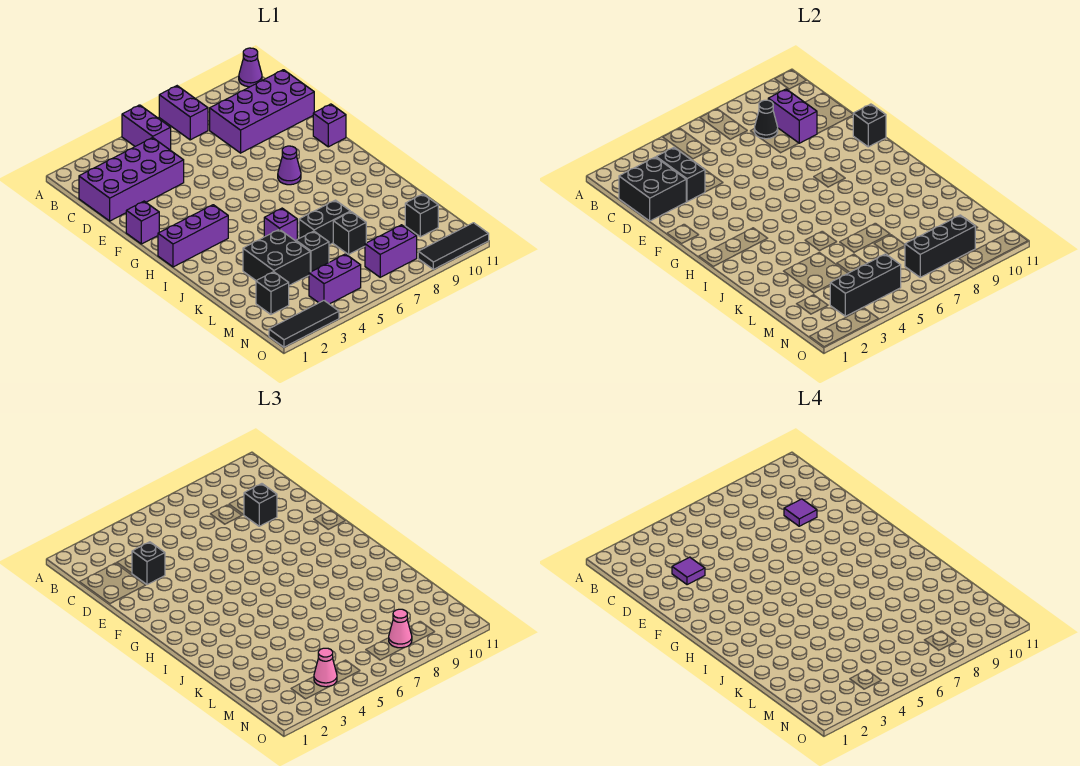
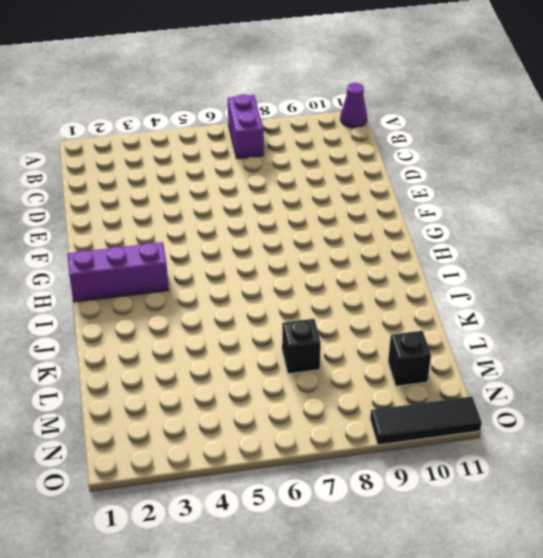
none -> purple brick A5:B5 level 1
none -> purple brick C1:D4 level 1
none -> purple brick C8:D11 level 1
none -> purple brick F1 level 1

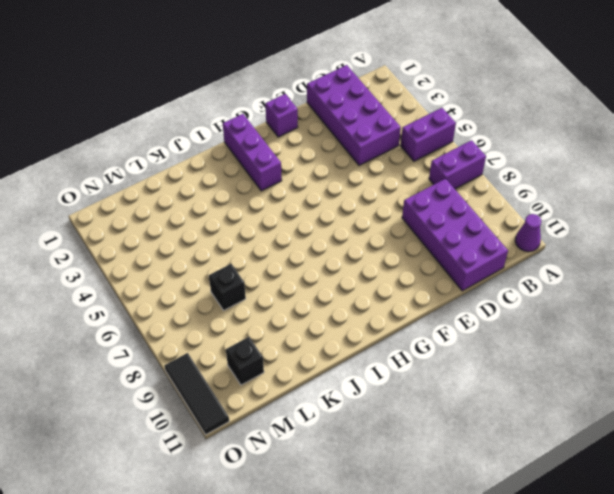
none -> purple brick F11 level 1
none -> purple cone G8 level 1
none -> purple brick J5 level 1
none -> black brick K3:L4 level 1

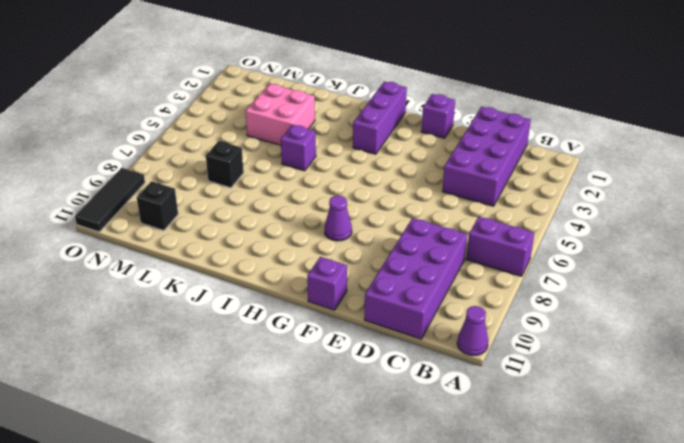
pink brick K3:L4 level 1 -> black brick K3:L4 level 1
none -> purple brick A5:B5 level 1
none -> black brick K6:K7 level 1
none -> black brick L5 level 1
none -> black brick M2 level 1

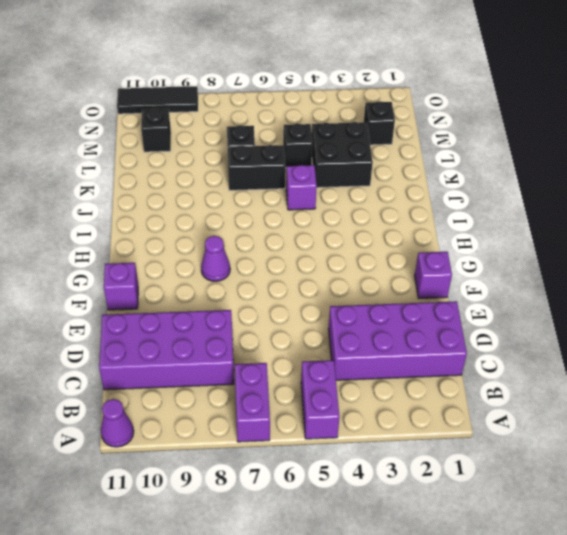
none -> purple brick H1:H3 level 1
none -> purple brick N4:N5 level 1
none -> purple brick N7:N8 level 1
none -> black tile O1:O3 level 1

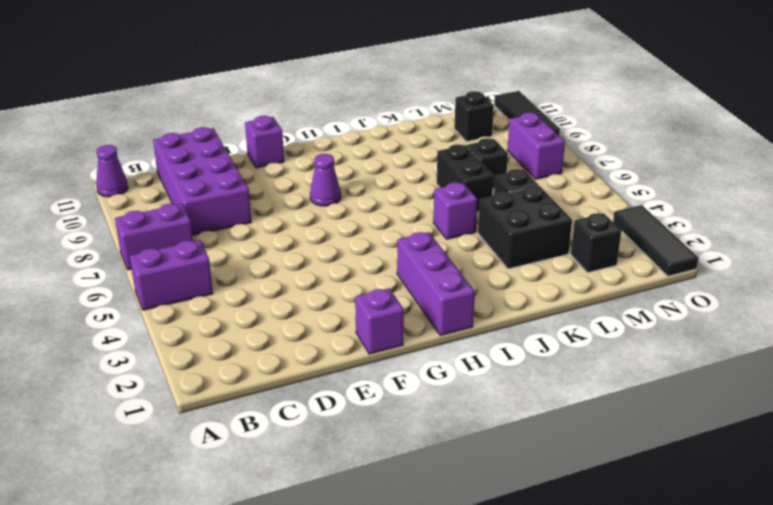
none -> purple brick C1:D4 level 1
none -> purple brick N4:N5 level 1
none -> black brick C1:D2 level 2
none -> black brick C3:D3 level 2

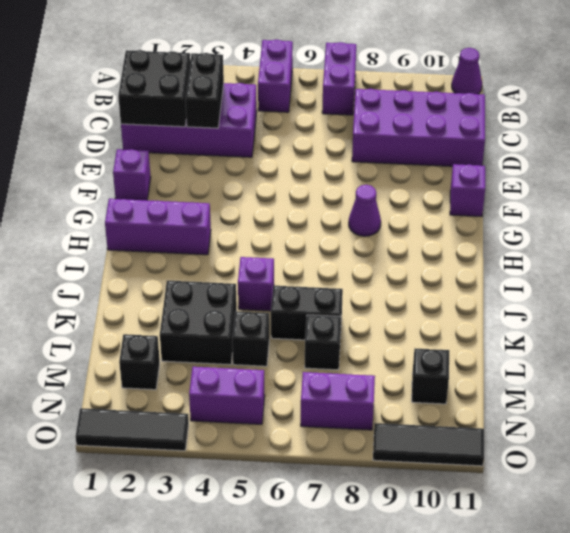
none -> black cone C8 level 2
none -> purple brick C9:D9 level 2
none -> black brick F11 level 2
none -> black brick N3:N5 level 2

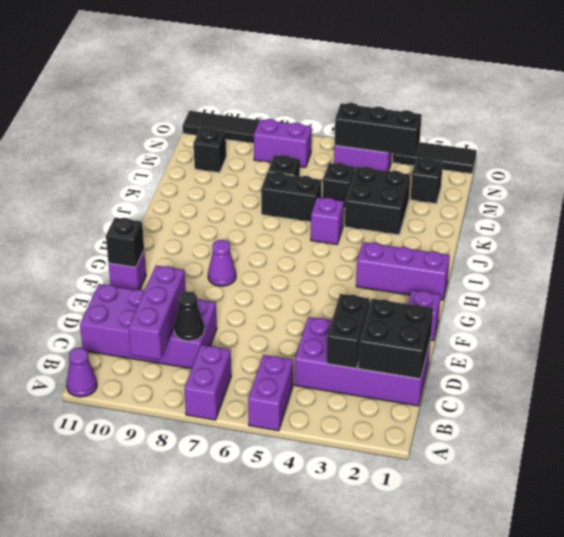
purple brick B9:D9 level 2 -> purple brick C9:D9 level 2
none -> black brick N7:N9 level 2
none -> black brick D3 level 3
none -> black brick D9 level 3
none -> pink cone N4 level 3

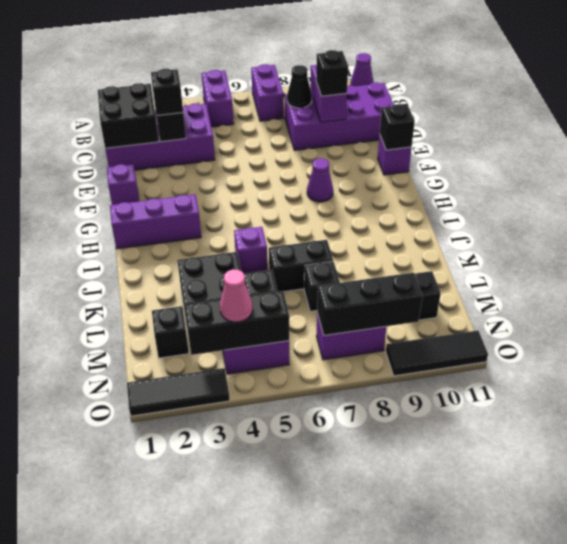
none -> pink cone N8 level 3
none -> purple tile D3 level 4
none -> purple tile D9 level 4

